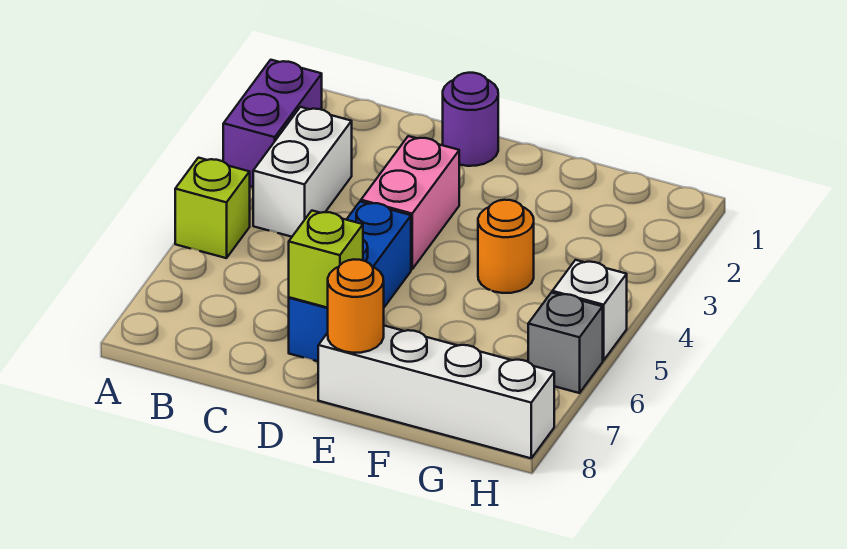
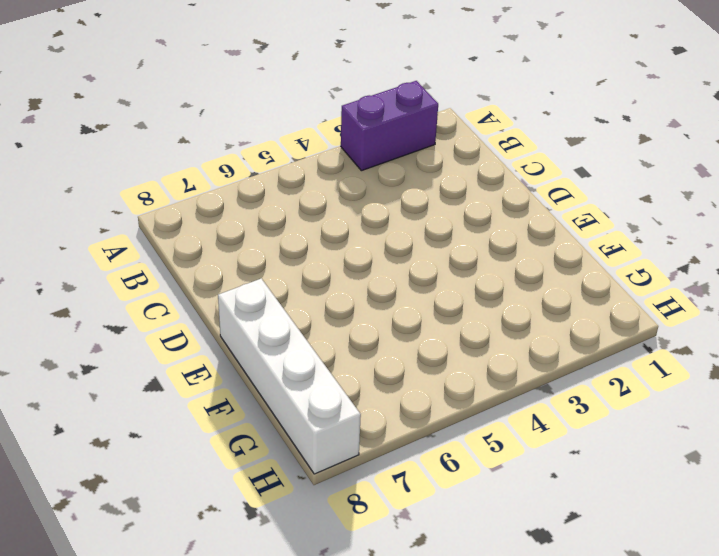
none -> lime brick A5 level 1
none -> white brick B3:B4 level 1
none -> purple round brick D1 level 1

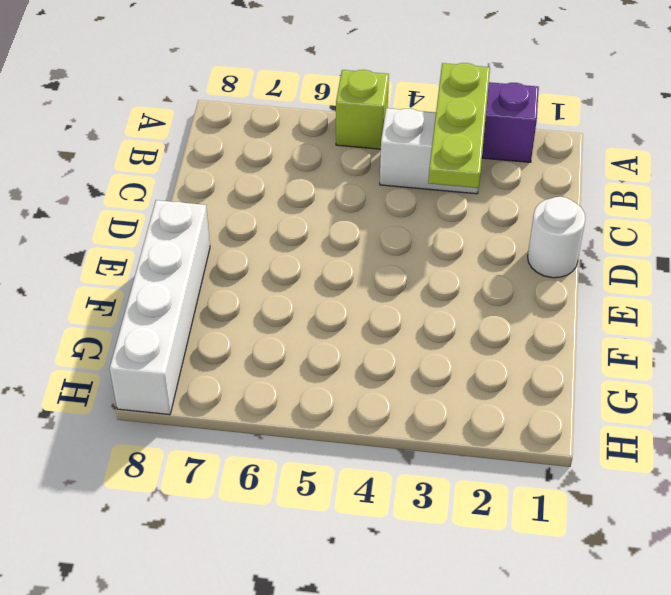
lime plate A3:C3 level 2 -> none
white round brick D1 level 1 -> purple round brick D1 level 1
none -> pink brick D3:D4 level 1
none -> blue brick D5:D7 level 1
none -> orange round brick F4 level 1

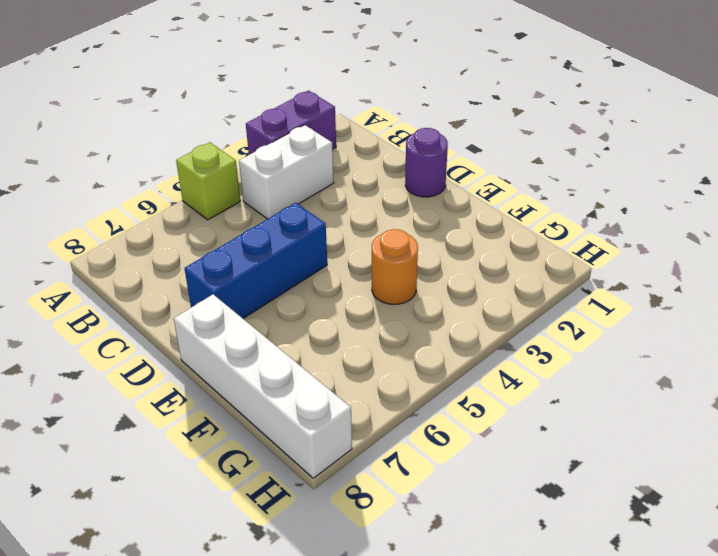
none -> pink brick D3:D4 level 1
none -> white brick H5 level 1
none -> grey brick H6 level 1

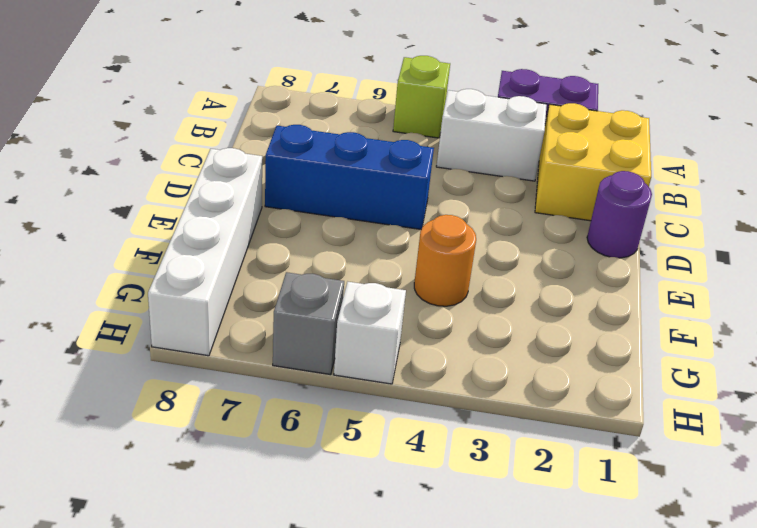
yellow brick B1:C2 level 1 -> none
none -> pink brick D3:D4 level 1
none -> lime brick D7 level 2
none -> orange round brick E8 level 2

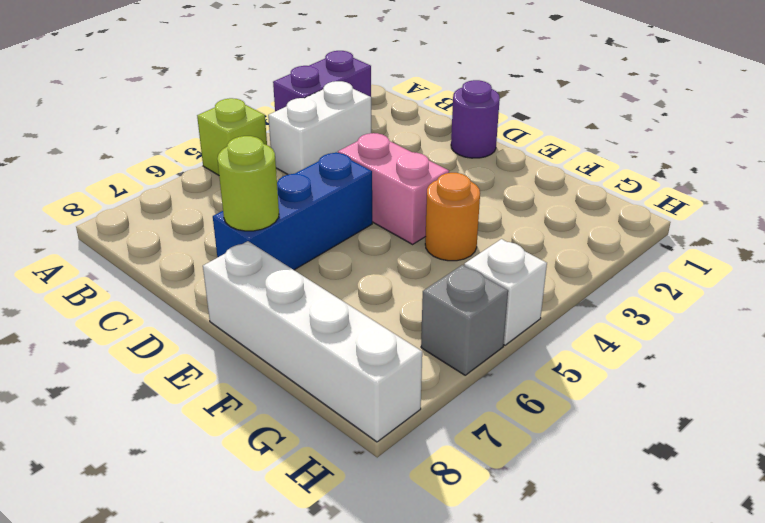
pink brick D4:E4 level 1 -> pink brick D3:D4 level 1
lime round brick D7 level 2 -> lime brick D7 level 2
none -> orange round brick E8 level 2

